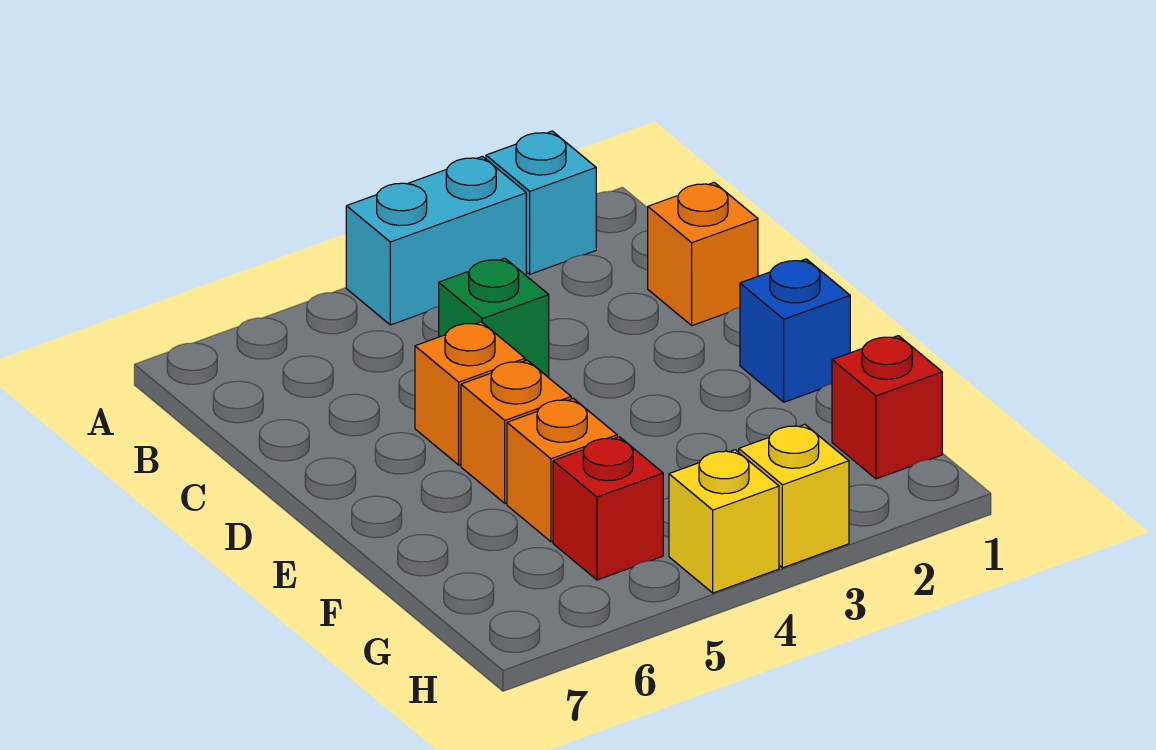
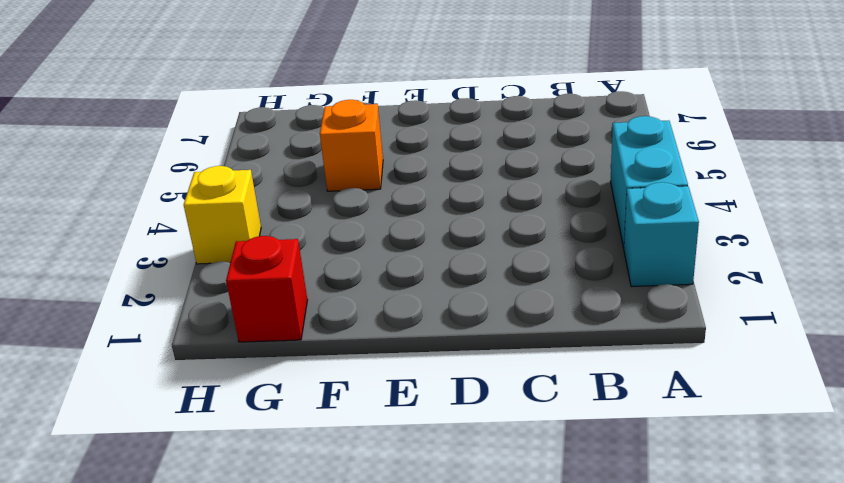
none -> orange brick C1 level 1
none -> green brick C4 level 1
none -> orange brick D5 level 1

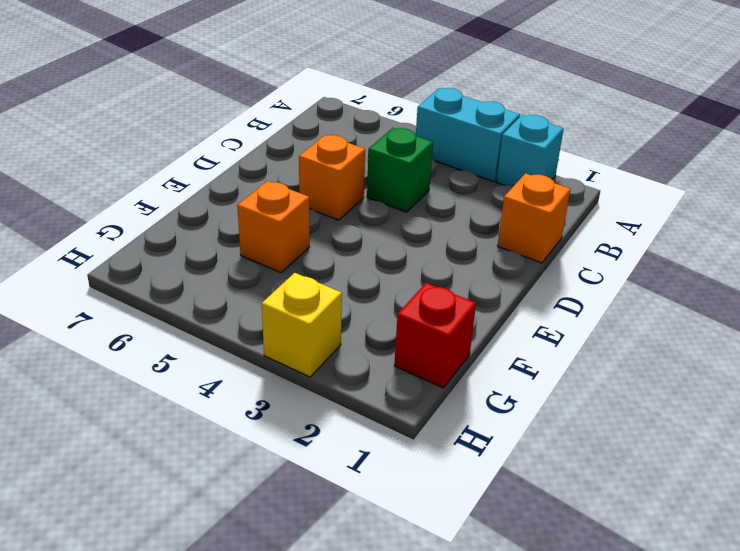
none -> blue brick E1 level 1
none -> orange brick E5 level 1
none -> red brick G5 level 1

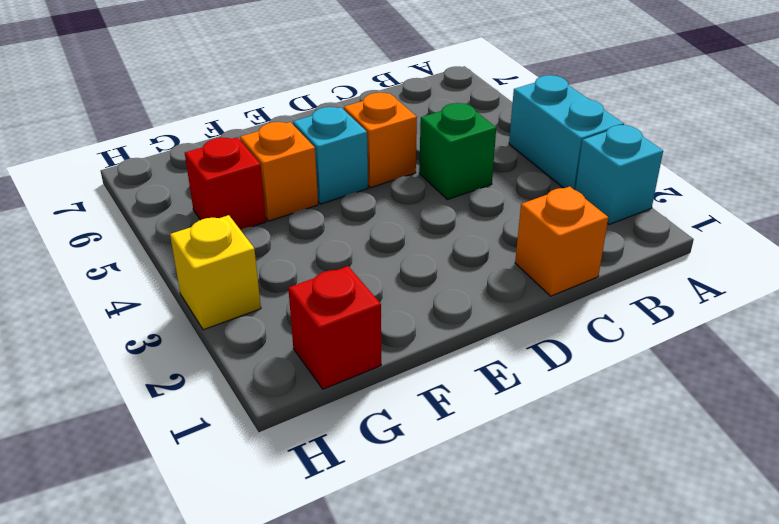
cyan brick E5 level 1 -> orange brick E5 level 1
none -> blue brick E1 level 1
none -> yellow brick H4 level 1

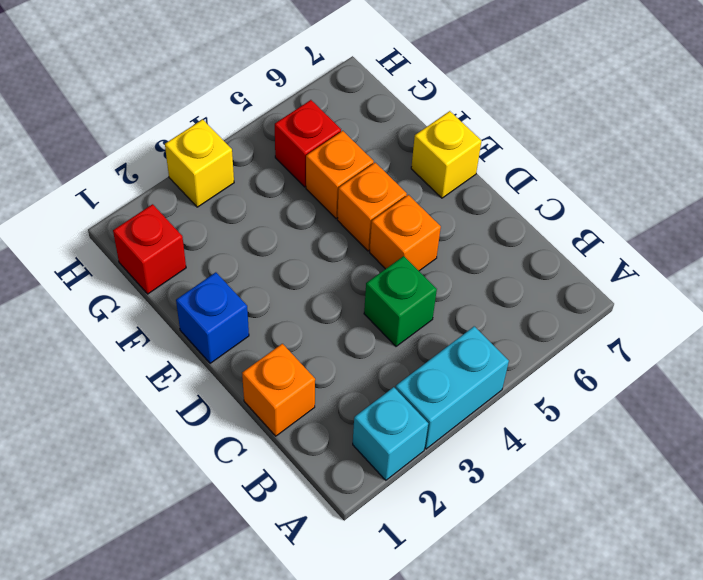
yellow brick E7 level 1 -> yellow brick H4 level 1

